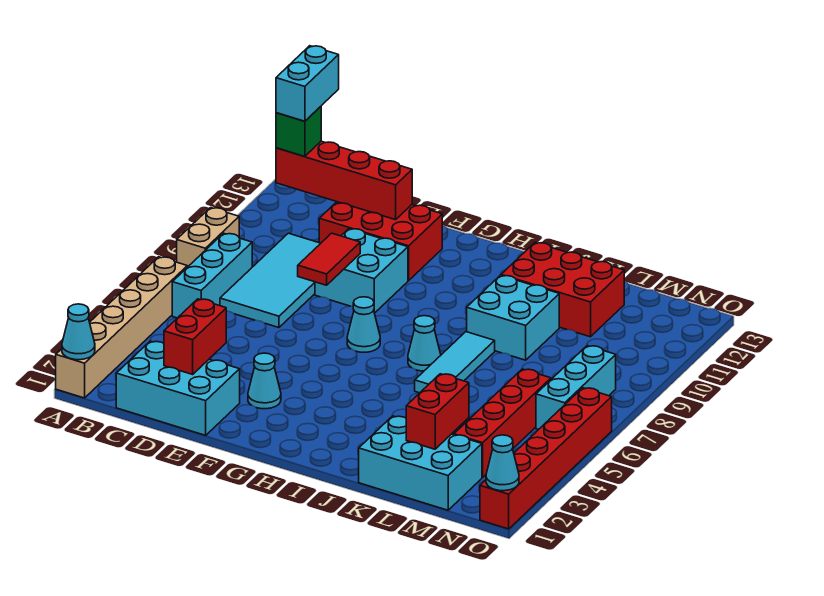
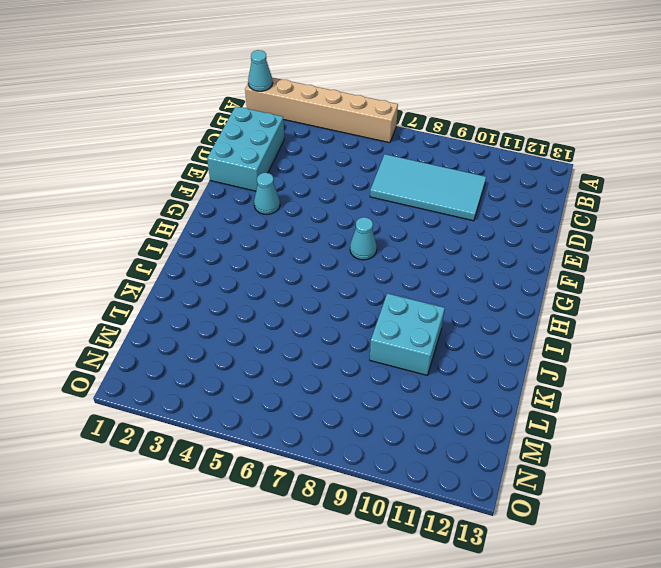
none -> tan brick A8:A9 level 1
none -> cyan brick B6:B8 level 1
none -> red brick D11:F12 level 1

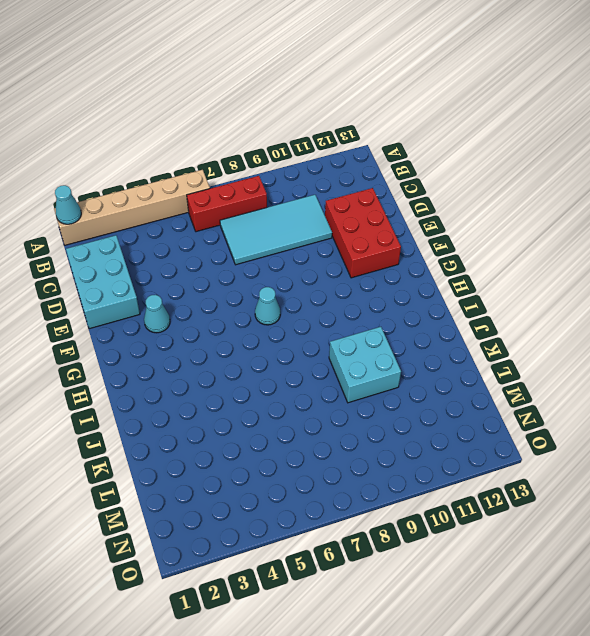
red brick B6:B8 level 1 -> cyan brick B6:B8 level 1
none -> tan brick A8:A9 level 1
none -> cyan brick E9:F10 level 1
none -> cyan cone I7 level 1

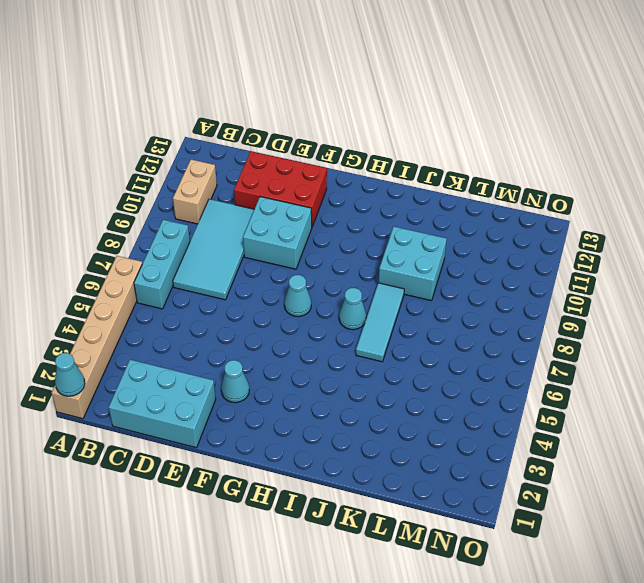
tan brick B10:B11 level 1 -> tan brick A8:A9 level 1
none -> red brick J11:L12 level 1
none -> cyan brick K1:M2 level 1
none -> red brick M3:M6 level 1

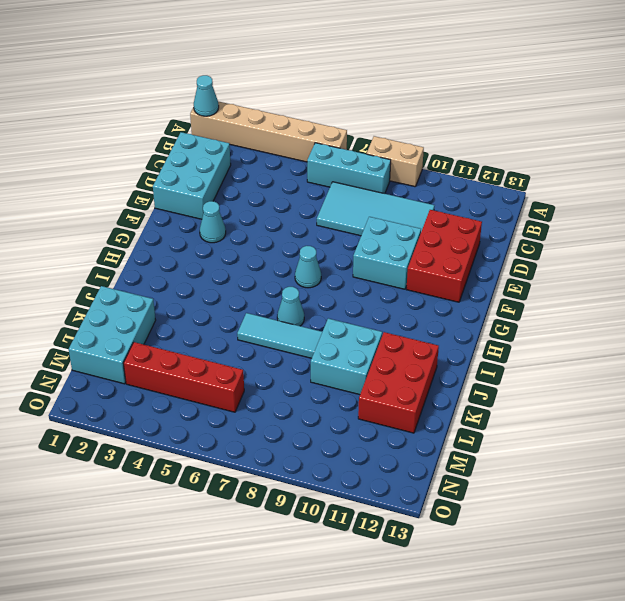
none -> cyan brick N6:N8 level 1
none -> red brick O1:O6 level 1
none -> red brick B12:E12 level 2

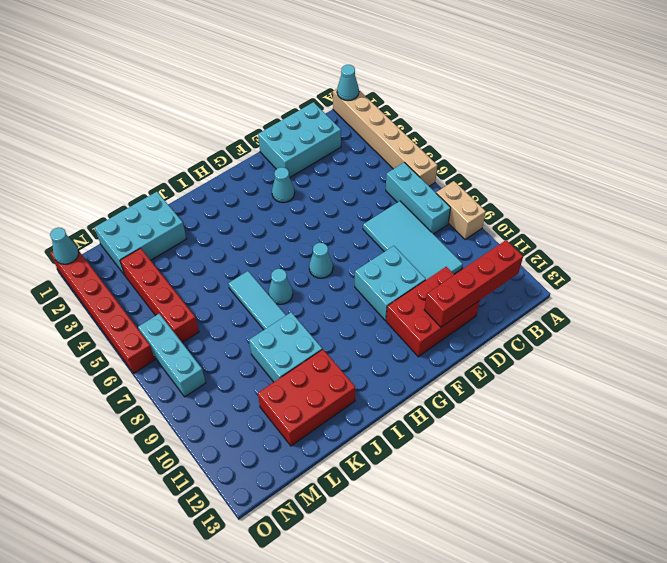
none -> red brick D2:D3 level 2
none -> red tile E8:E9 level 2
none -> red brick L2:L3 level 2

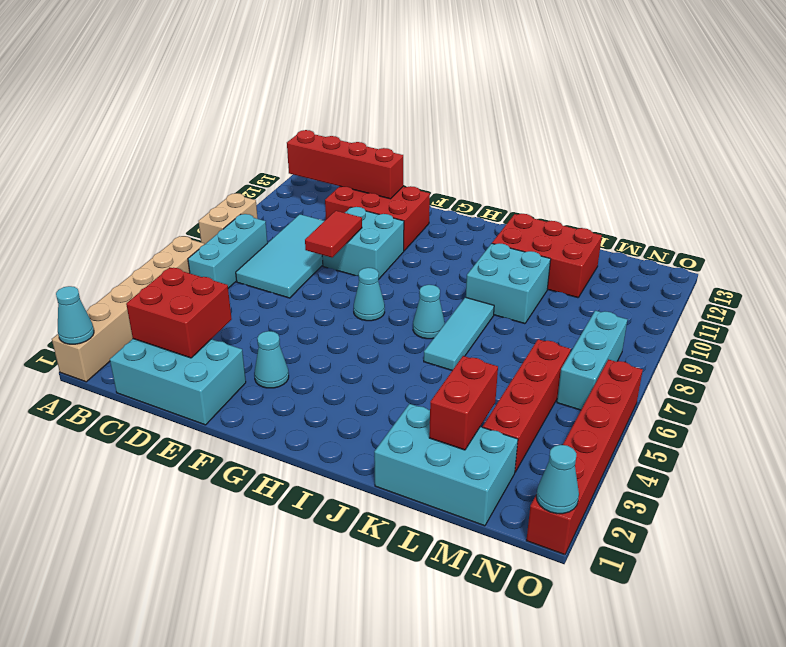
red brick C2:D3 level 2 -> red brick D2:D3 level 2
none -> green brick B12 level 3
none -> cyan brick B12:B13 level 4

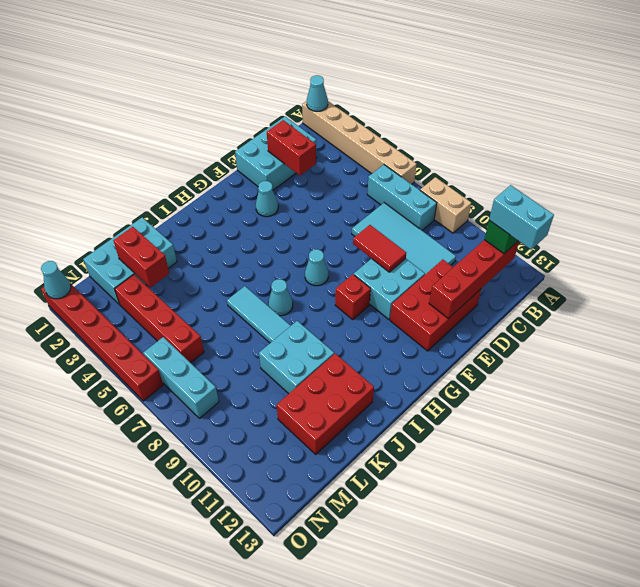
red brick G9 level 1 -> none

